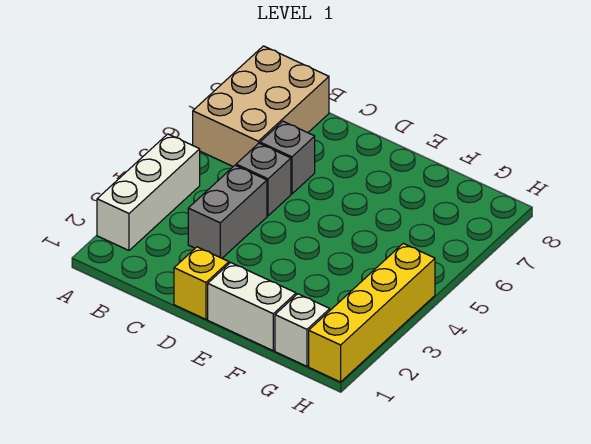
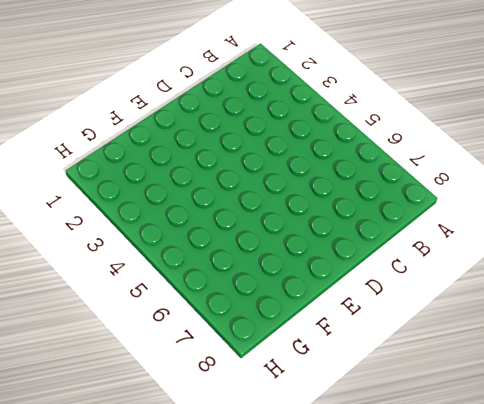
none -> white brick A2:A4 level 1
none -> tan brick A6:B8 level 1

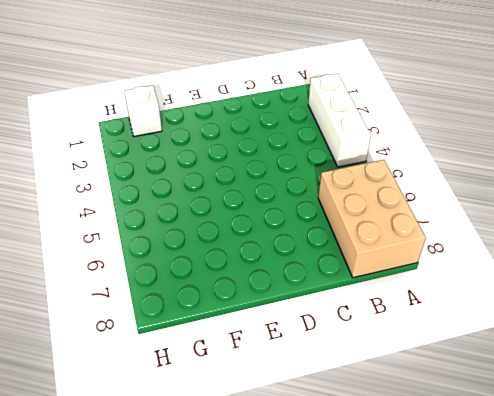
none -> grey brick C3:C4 level 1
none -> grey brick C5 level 1

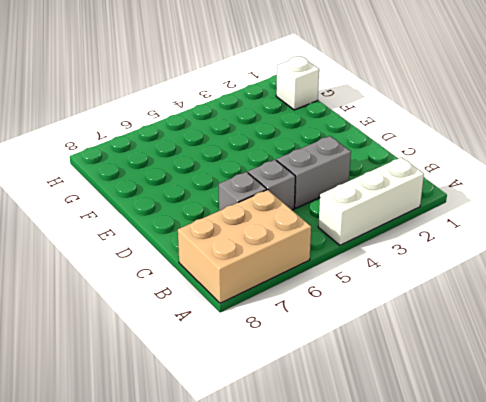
none -> yellow brick D1 level 1
none -> white brick E1:F1 level 1

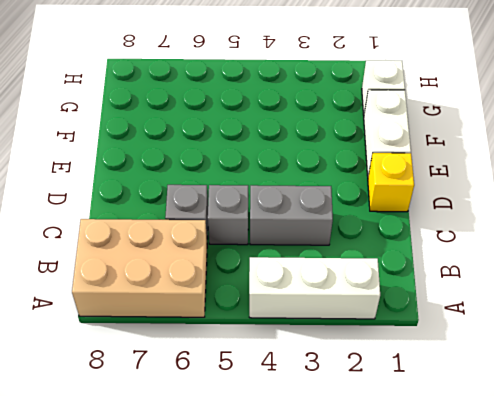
none -> yellow brick H1:H4 level 1

